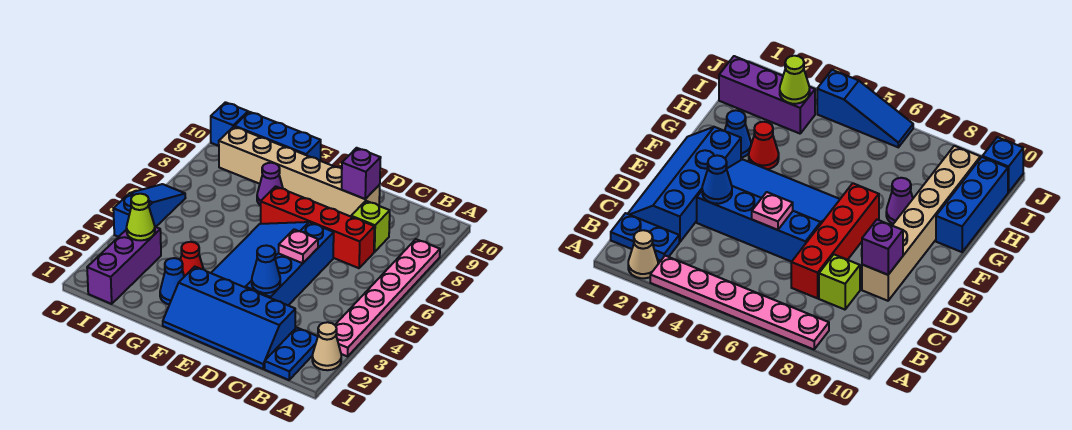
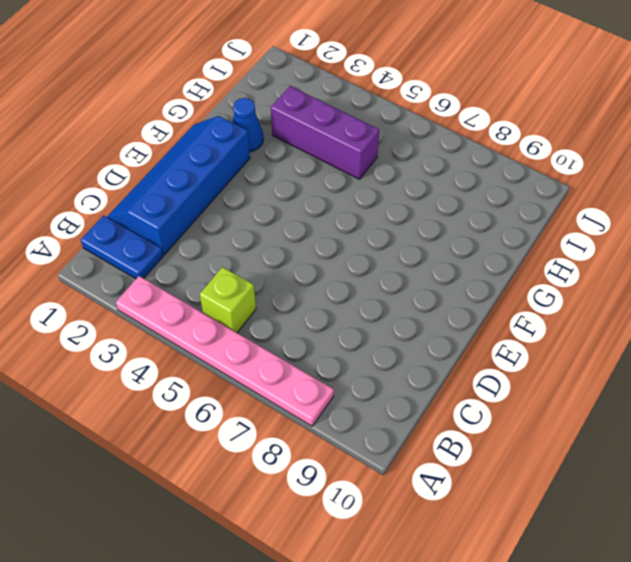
lime brick B5 level 1 -> lime brick C8 level 1
purple brick H3:H5 level 1 -> purple brick I1:I3 level 1
none -> tan cone A2 level 1
none -> red brick C7:F7 level 1
none -> blue slope D3:F6 level 1 top D

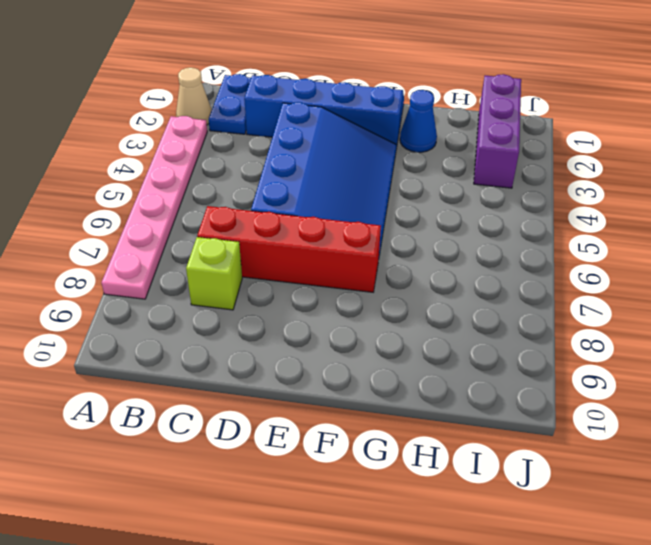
none -> tan brick D9:I9 level 1
none -> red cone G3 level 1
none -> purple cone G8 level 1

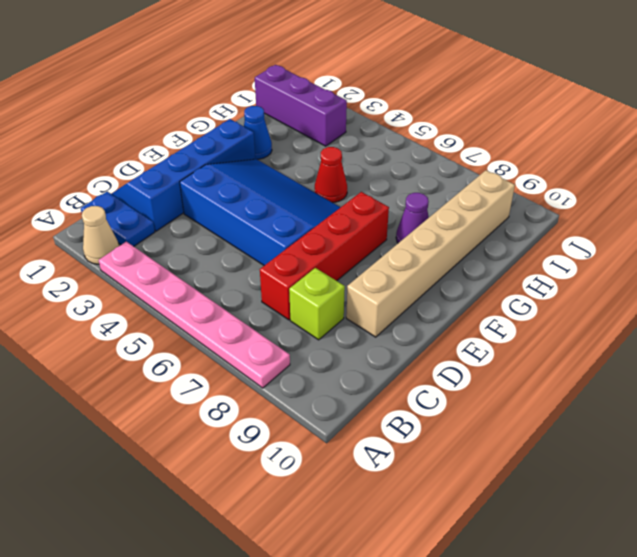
red cone G5 level 1 -> red cone G3 level 1
none -> blue brick G10:I10 level 1
none -> blue slope J4:J6 level 1 top 4
none -> blue brick J10 level 1

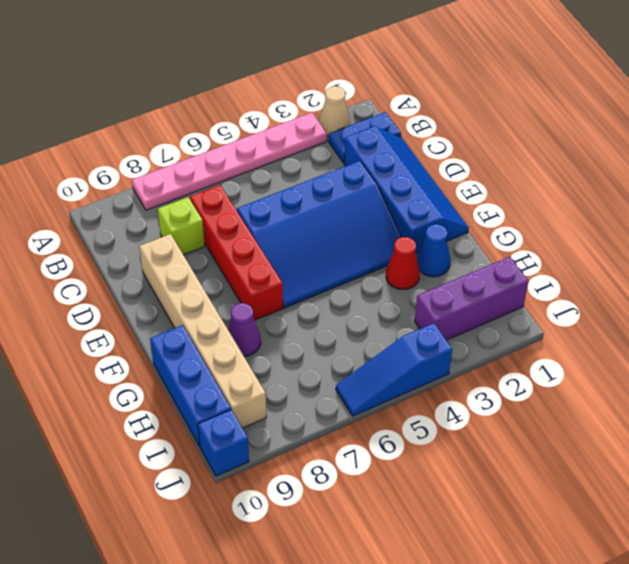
none -> blue cone D3 level 2
none -> pink plate D5 level 2
none -> purple brick D9 level 2

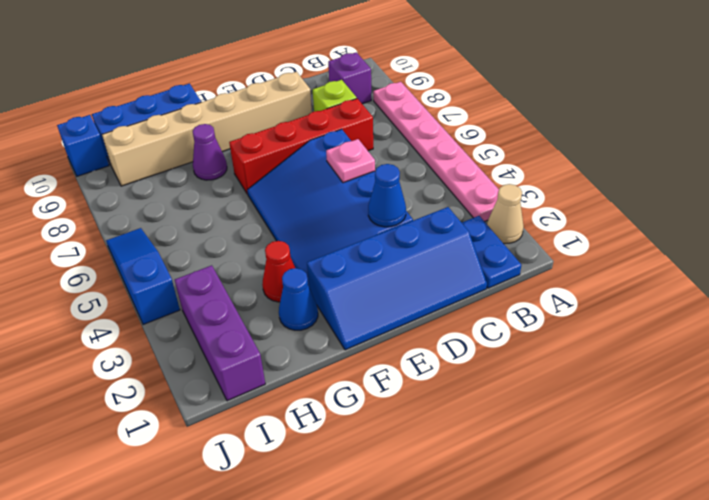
purple brick B9 level 1 -> purple brick D9 level 2
none -> lime cone I3 level 2

